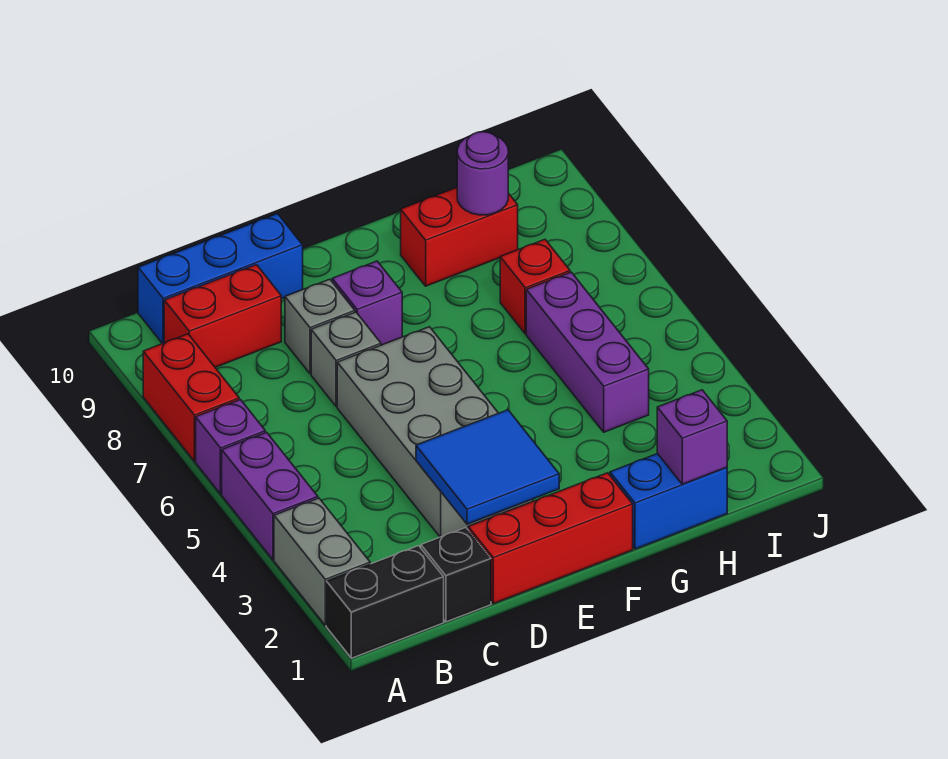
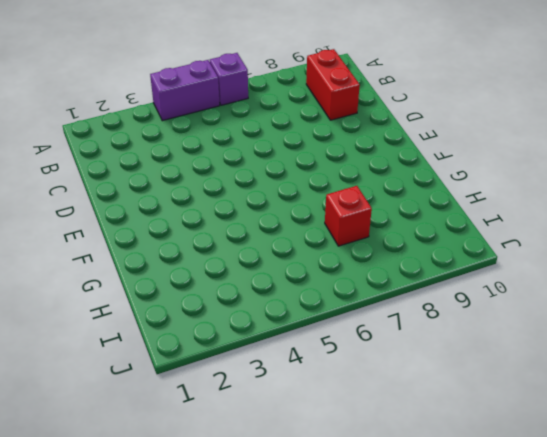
none -> black brick A1:B1 level 1
none -> grey brick A2:A3 level 1
none -> red brick A7:A8 level 1

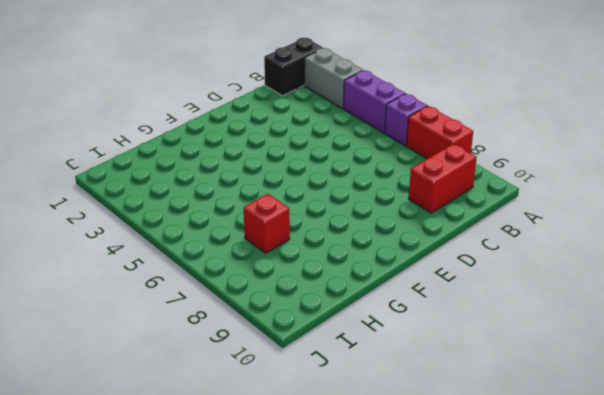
none -> blue brick B10:D10 level 1
none -> black brick C1 level 1
none -> red brick D1:F1 level 1

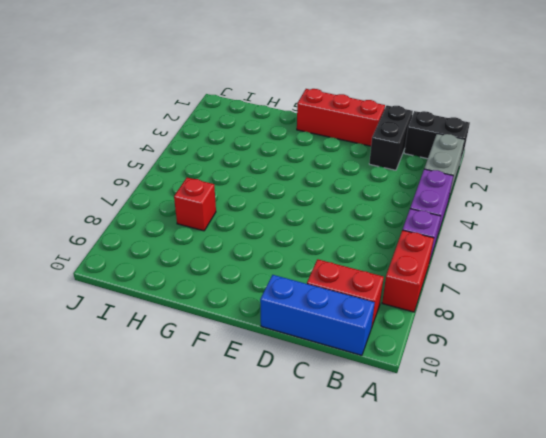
black brick C1:C2 level 1 -> black brick C1 level 1
none -> grey brick D3:E6 level 1
none -> grey brick D7 level 1
none -> grey brick D8 level 1

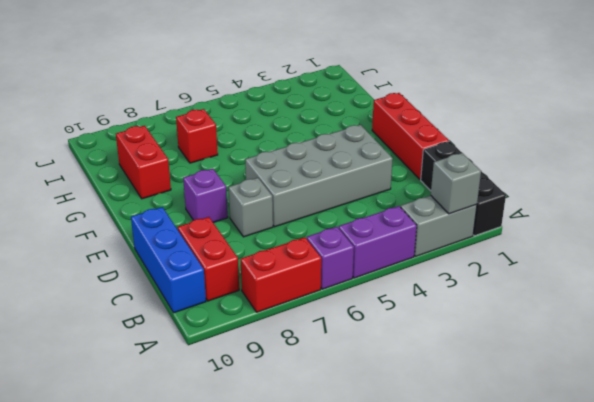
grey brick A2 level 2 -> grey brick D8 level 1
none -> blue brick G1:H1 level 1
none -> purple brick H4:H6 level 1
none -> blue tile D2:E3 level 2

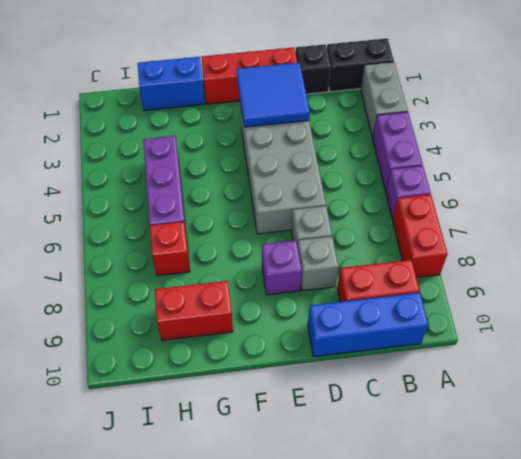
none -> purple brick H1 level 2
none -> purple round brick H9 level 2

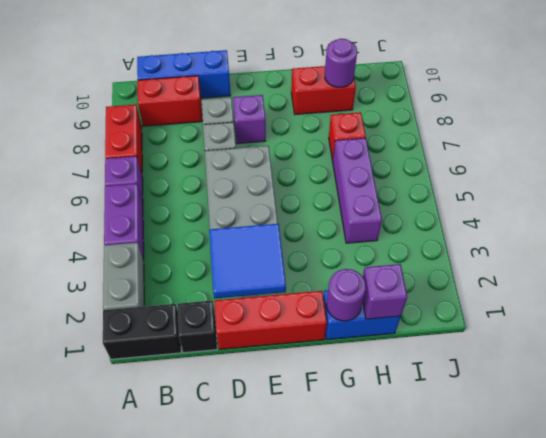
purple round brick G1 level 2 -> none

